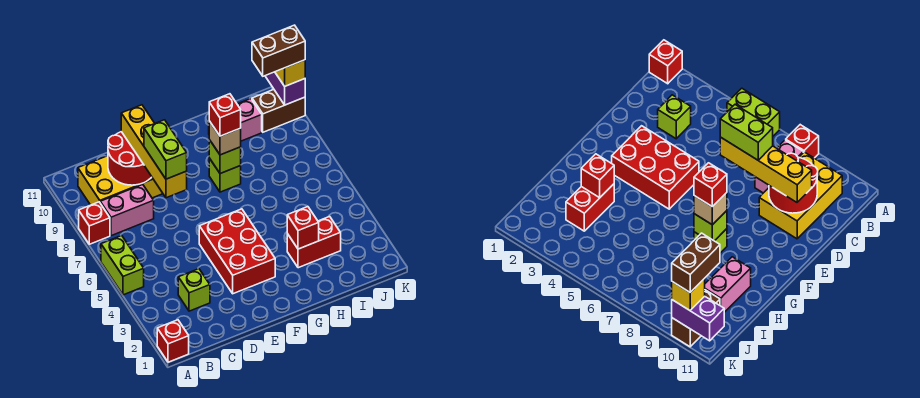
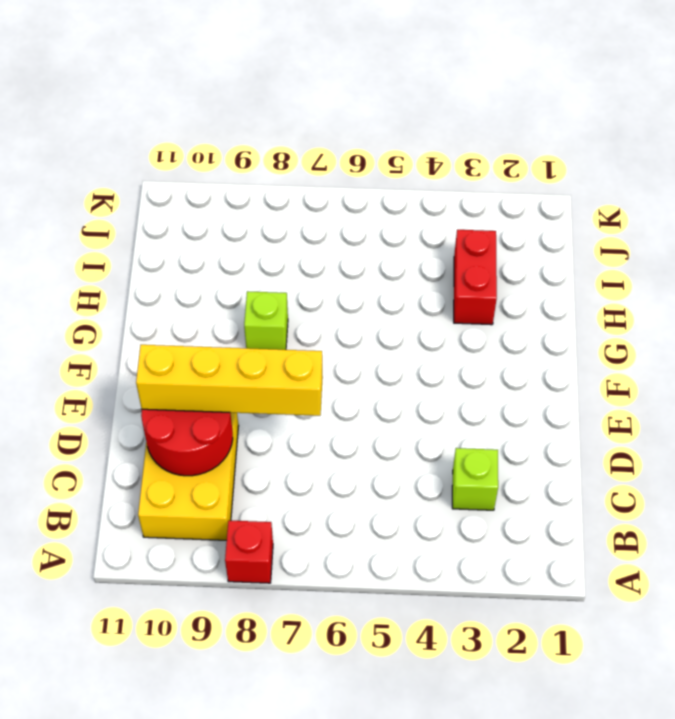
none -> red brick A1 level 1
none -> lime brick A5:A6 level 1
none -> pink brick B8:C8 level 1

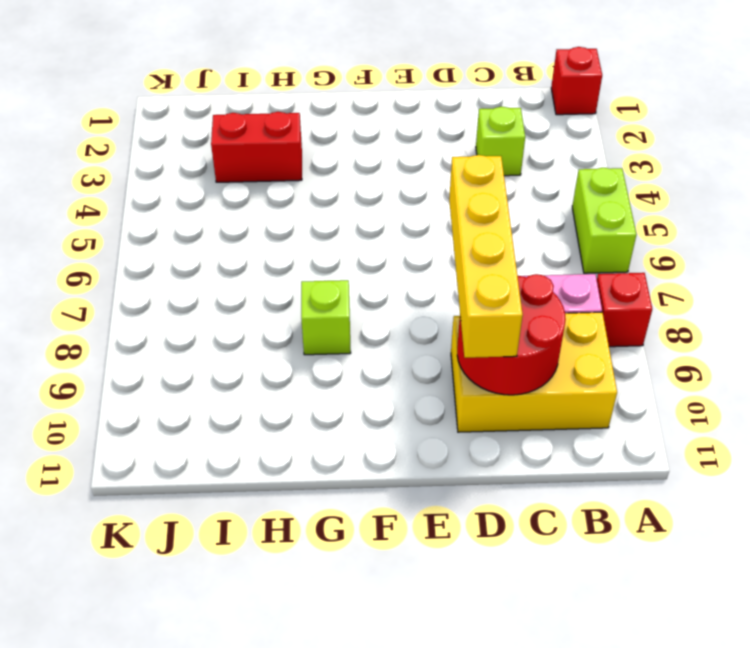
none -> red brick E3:F5 level 1
none -> pink brick H10:I10 level 1
none -> brown brick J10:K10 level 1

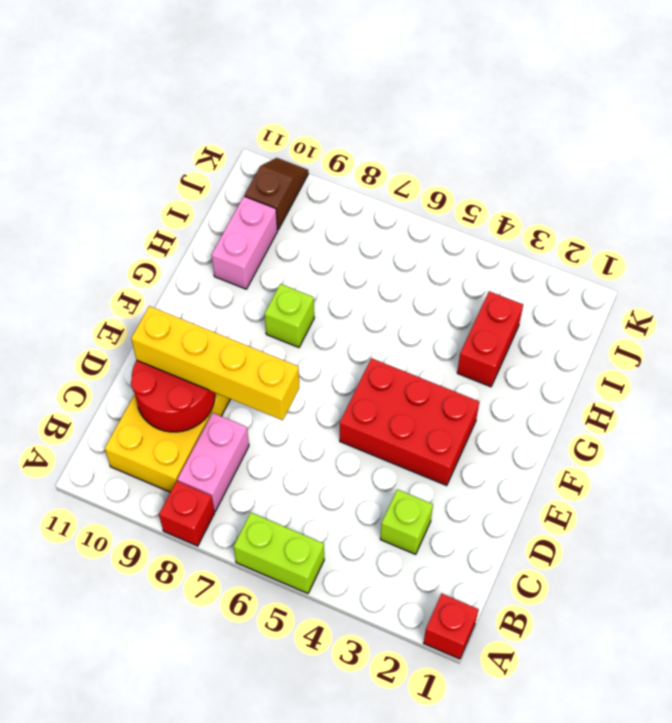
brown slope J10:K10 level 1 top J -> brown brick J10:K10 level 1
none -> lime brick G8 level 2
none -> red brick H3 level 2
none -> purple brick K10:K11 level 2

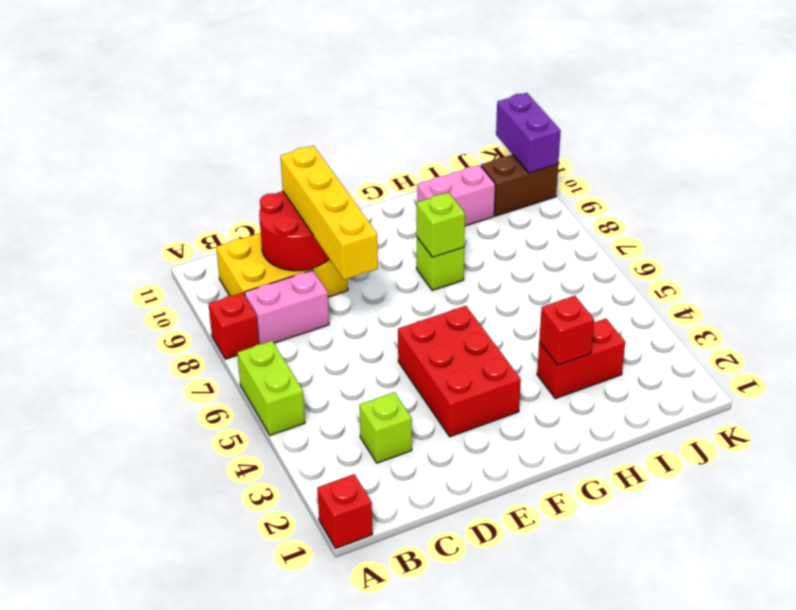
none -> tan brick G8 level 3
none -> yellow brick K10 level 3
none -> lime brick D7:D8 level 4

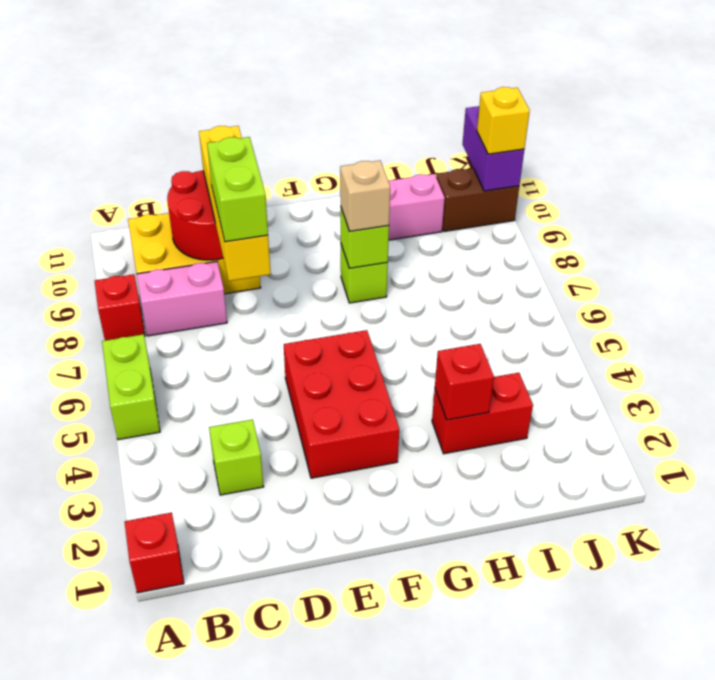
none -> red brick G8 level 4
none -> brown brick J10:K10 level 4

